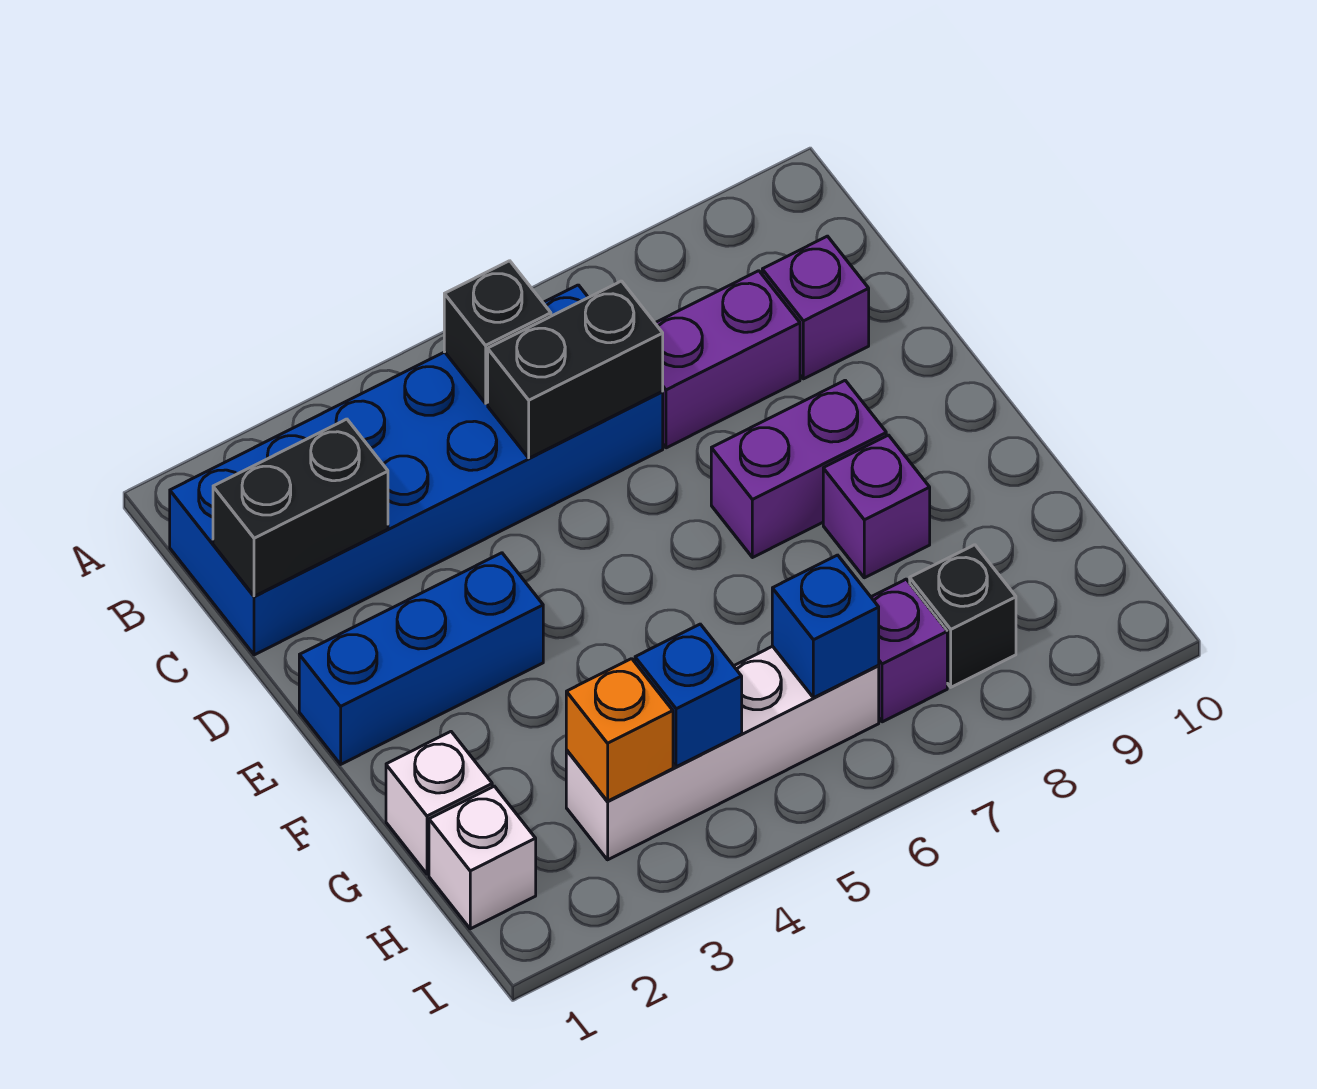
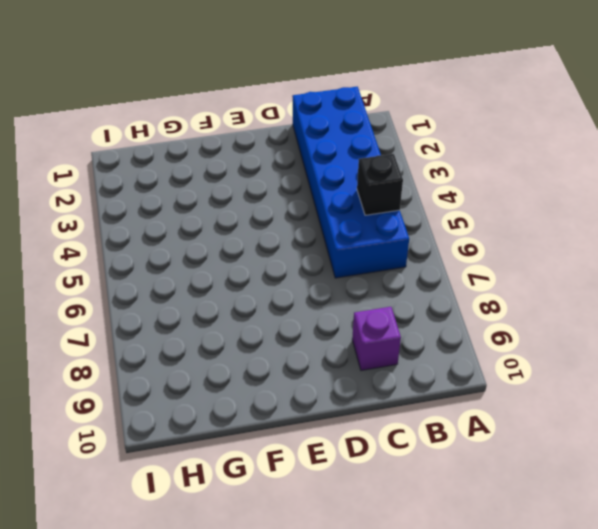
none -> purple brick C7:C8 level 1
none -> blue brick E1:E3 level 1
none -> purple brick E7:E8 level 1

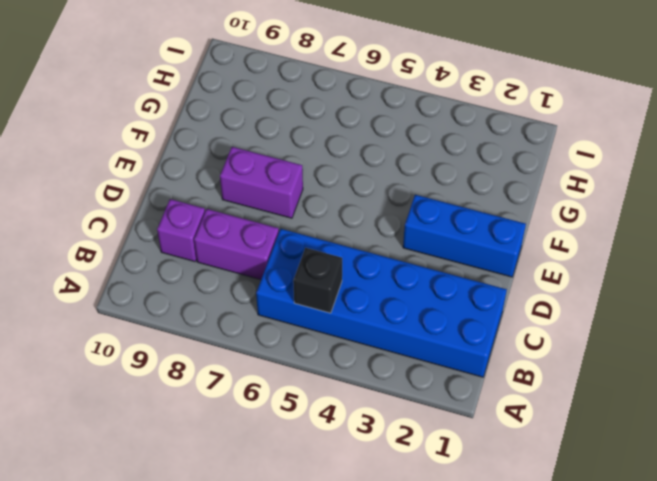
none -> purple brick F8 level 1
none -> white brick G1 level 1
none -> white brick H1 level 1

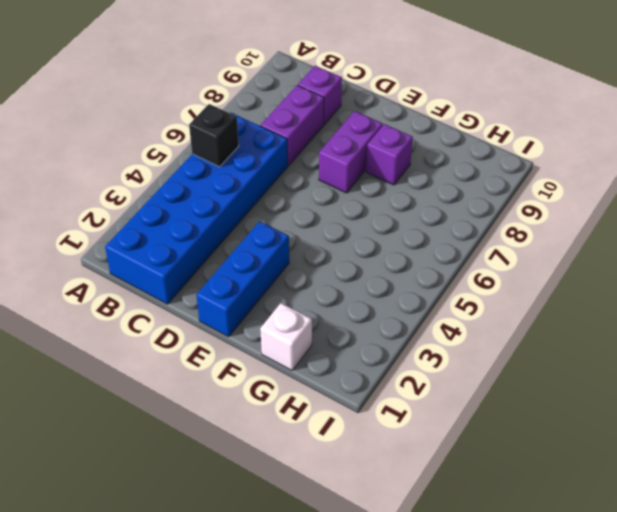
none -> white brick H1 level 1
none -> white brick H3:H6 level 1
none -> purple brick H7 level 1

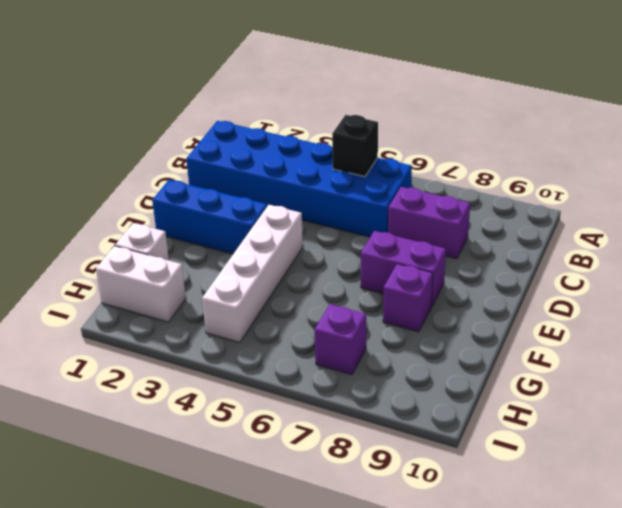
white brick E4:H4 level 1 -> white brick H3:H6 level 1
white brick H1:H2 level 1 -> white brick H1 level 1
none -> purple brick C9 level 1
none -> black brick H8 level 1
none -> black brick C1:C2 level 2

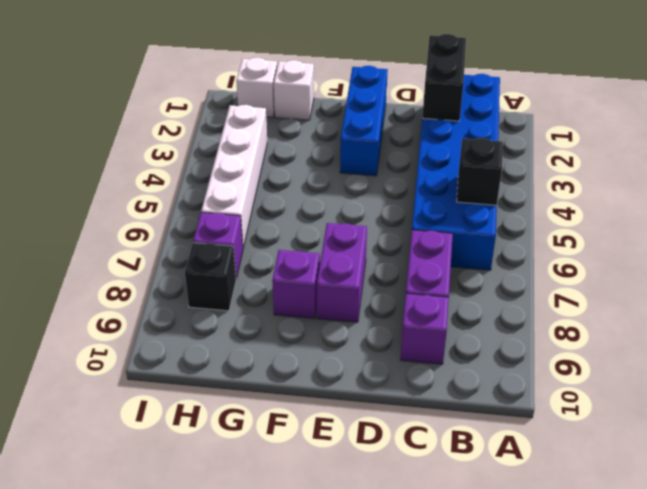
none -> black brick C5:C6 level 2
none -> orange brick H3 level 2
none -> blue brick H4 level 2

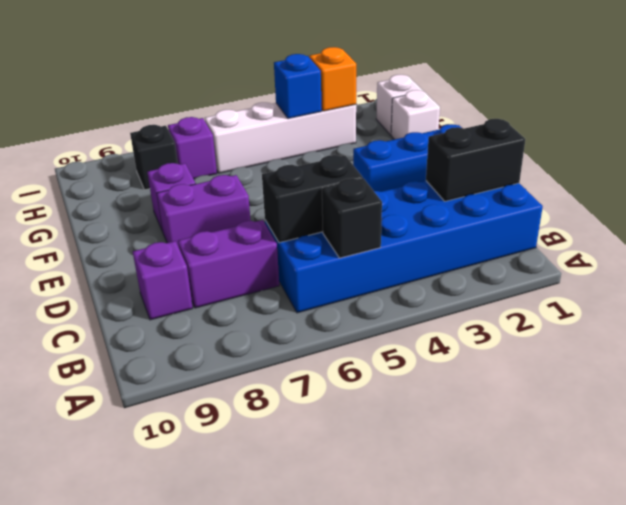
none -> blue brick H6 level 2

